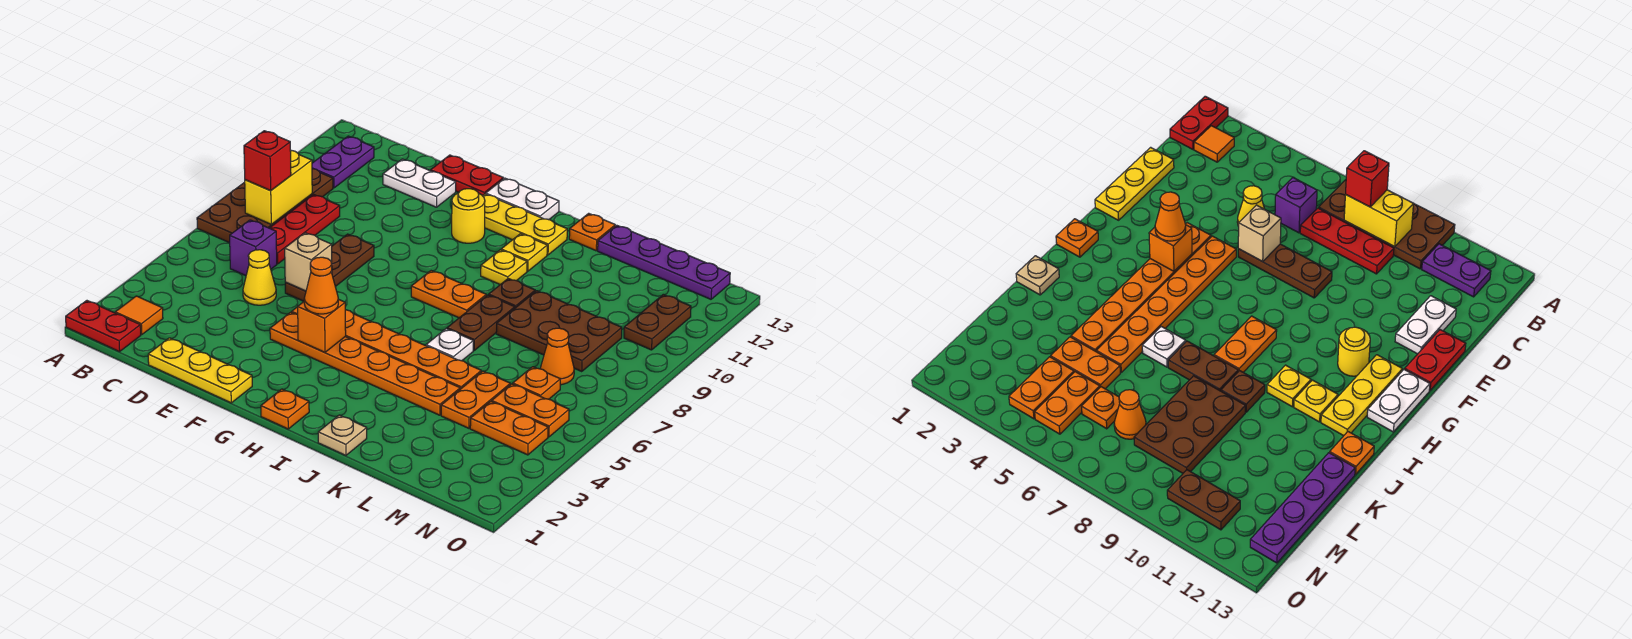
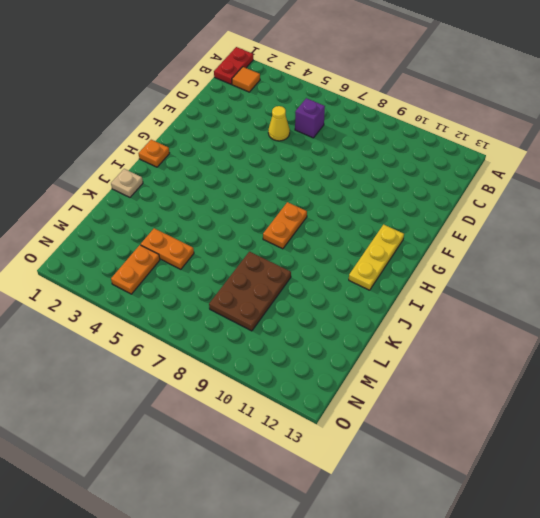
none -> brown plate A7:B10 level 1
none -> purple plate B11:B12 level 1
none -> red plate C7:C9 level 1
none -> yellow plate D1:F1 level 1

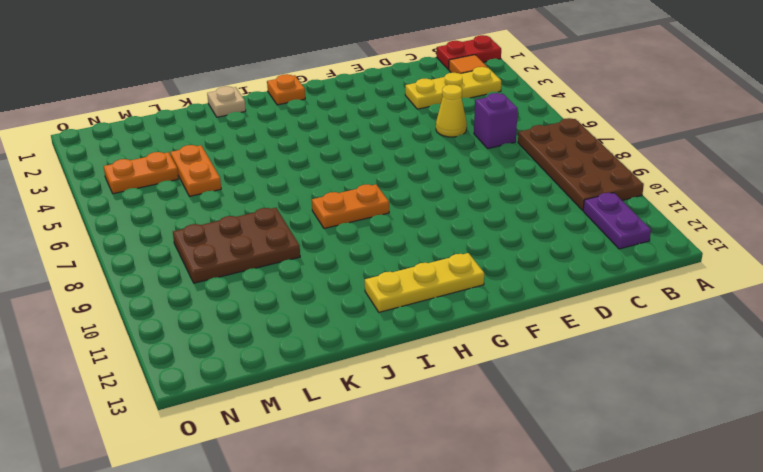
yellow plate B3:D3 level 1 -> yellow plate D1:F1 level 1
none -> red plate C7:C9 level 1
none -> white plate D12:E12 level 1
none -> brown plate E6:E8 level 1
none -> red plate E13:F13 level 1

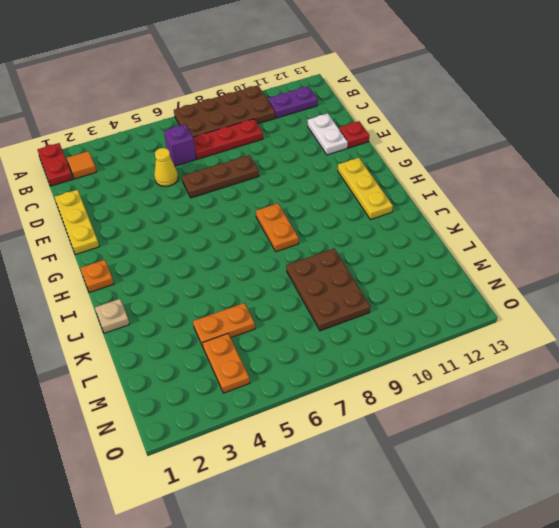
red plate E13 level 1 -> red plate E13:F13 level 1
none -> orange plate F4:K4 level 1
none -> orange plate F5:K5 level 1
none -> yellow round brick G11 level 1
none -> white plate G13:H13 level 1

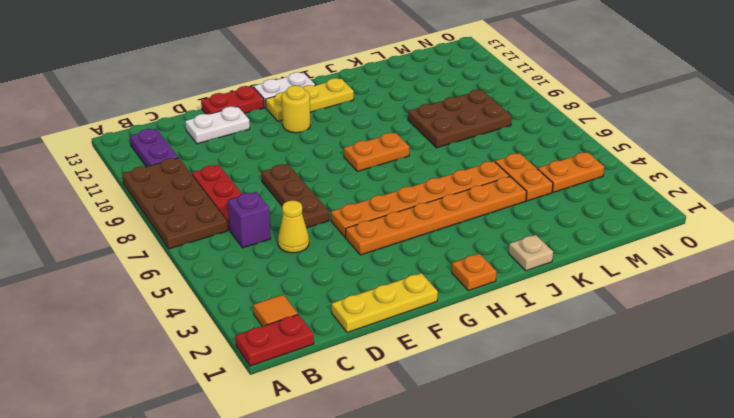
none -> yellow plate I10 level 1
none -> yellow plate I11 level 1
none -> white plate J6 level 1
none -> brown plate J7:J8 level 1

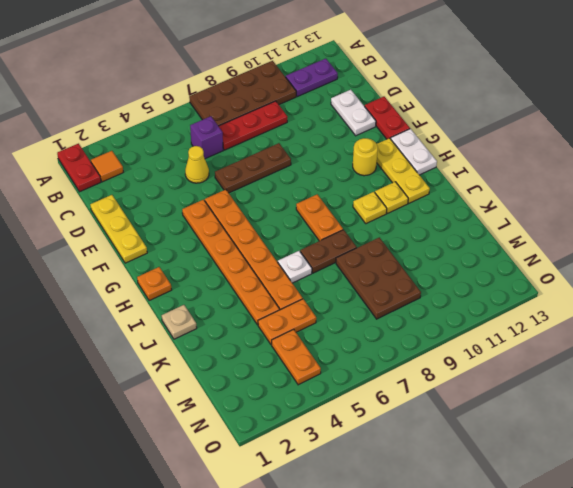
none -> brown plate J9 level 1
none -> orange plate J13 level 1
none -> purple plate K13:N13 level 1
none -> orange plate M5:N5 level 1

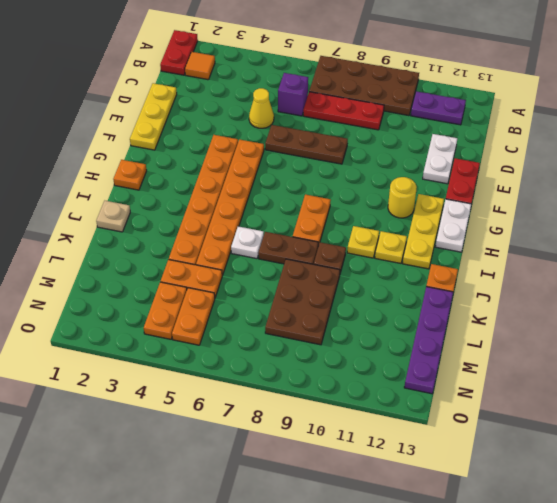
none -> orange plate M6 level 1
none -> orange cone M7 level 1
none -> brown plate N10:N11 level 1
none -> yellow brick B8:B9 level 2

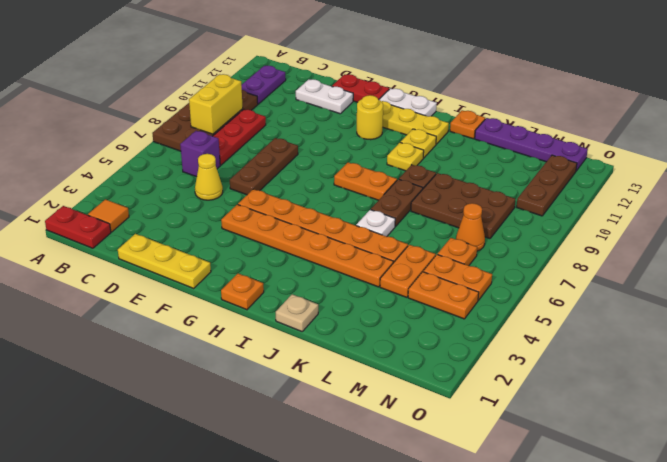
brown plate N10:N12 level 1 -> brown plate N10:N11 level 1
none -> tan brick E6 level 2
none -> orange brick G4 level 2
none -> red brick B8 level 3
none -> orange cone G4 level 3

